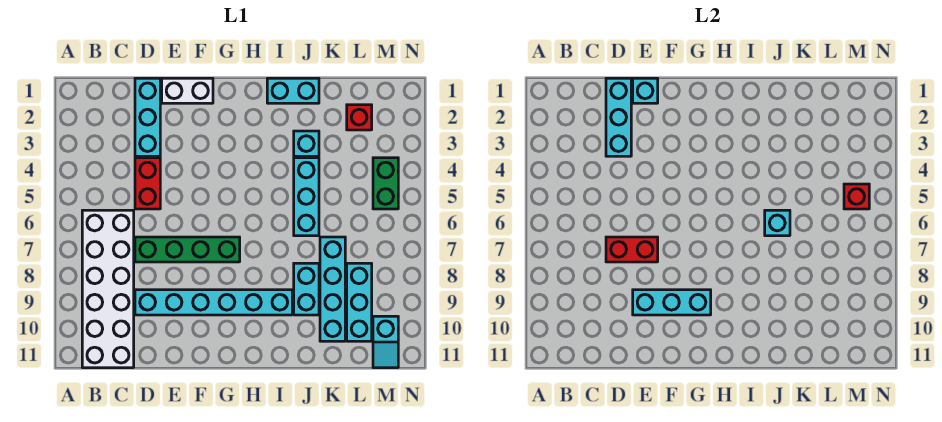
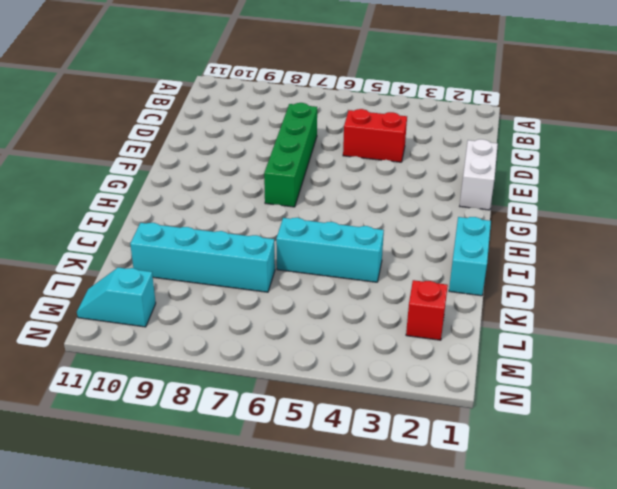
none -> white brick B6:C11 level 1
none -> cyan brick D1:D3 level 1
none -> cyan brick D9:I9 level 1

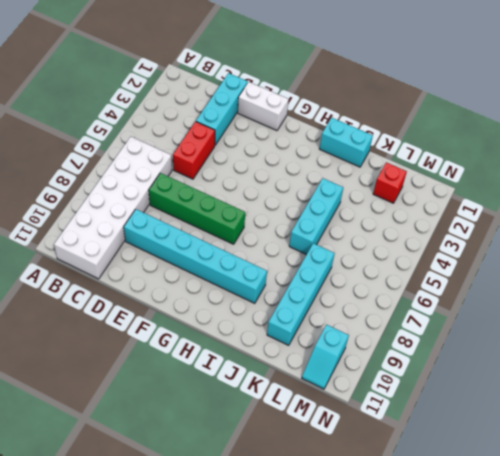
none -> cyan brick J3 level 1
none -> cyan brick J8:J9 level 1
none -> cyan brick L8:L10 level 1

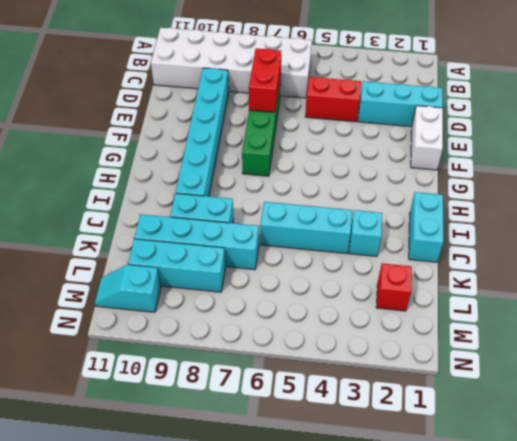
none -> green brick M4:M5 level 1
none -> cyan brick D1:D3 level 2
none -> cyan brick E1 level 2

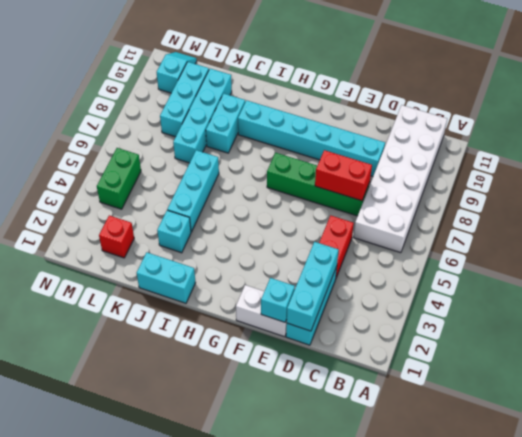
none -> cyan brick E9:G9 level 2
none -> cyan brick J6 level 2
none -> red brick M5 level 2

